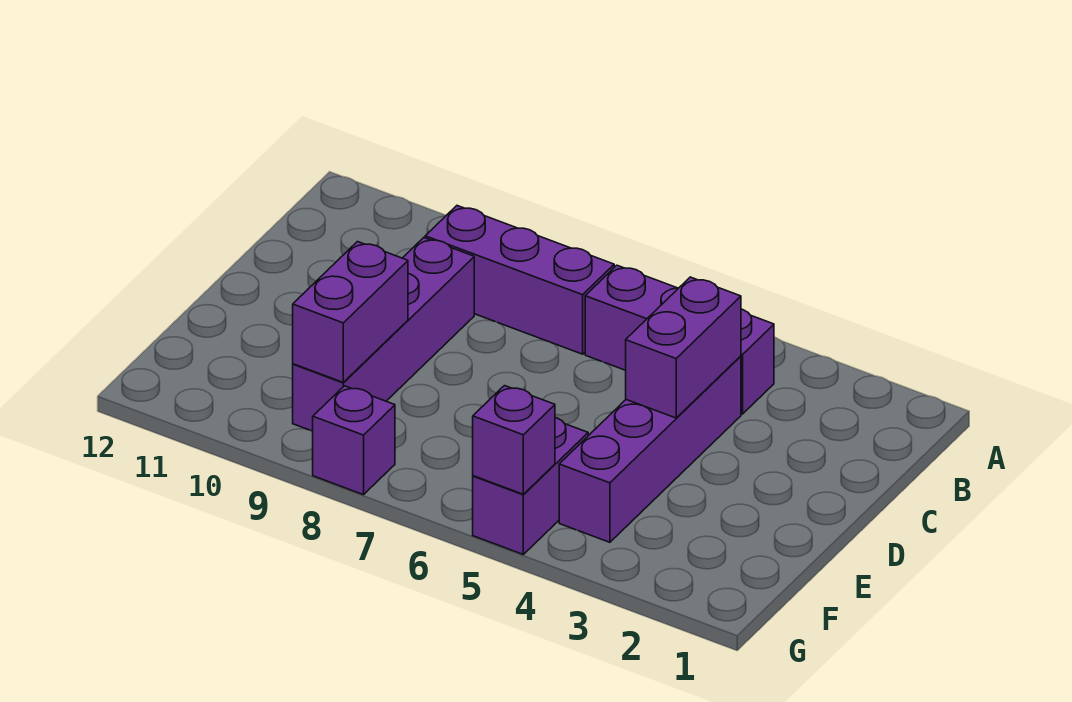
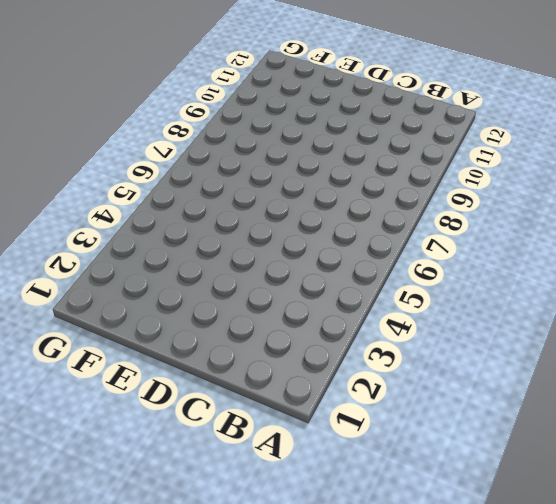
none -> purple brick B4:B6 level 1
none -> purple brick B7:B9 level 1

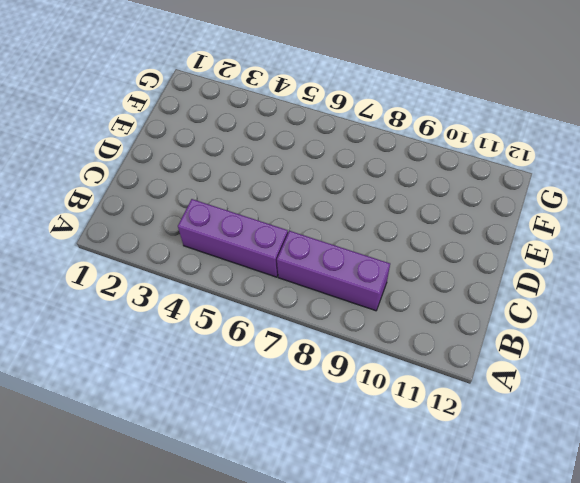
none -> purple brick C4:F4 level 1
none -> purple brick C9:F9 level 1

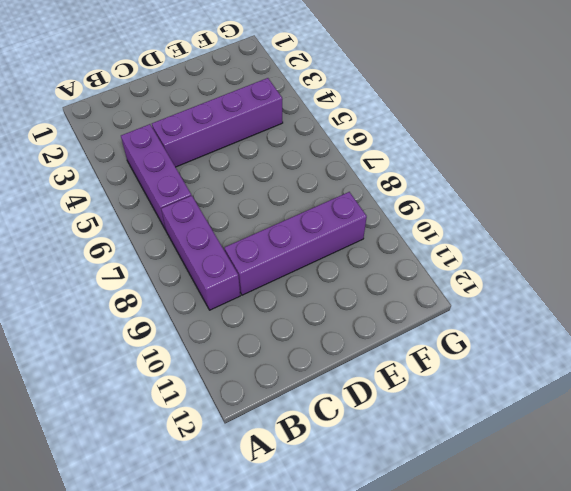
none -> purple brick F5:G5 level 1
none -> purple brick G8 level 1

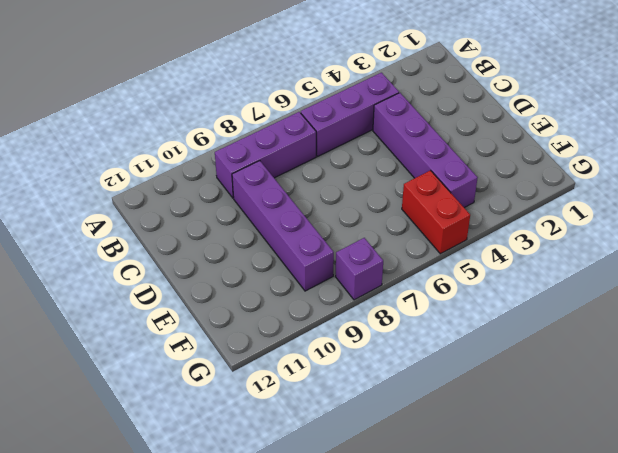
red brick F5:G5 level 1 -> purple brick F5:G5 level 1
none -> purple brick C4:D4 level 2
none -> purple brick E9:F9 level 2

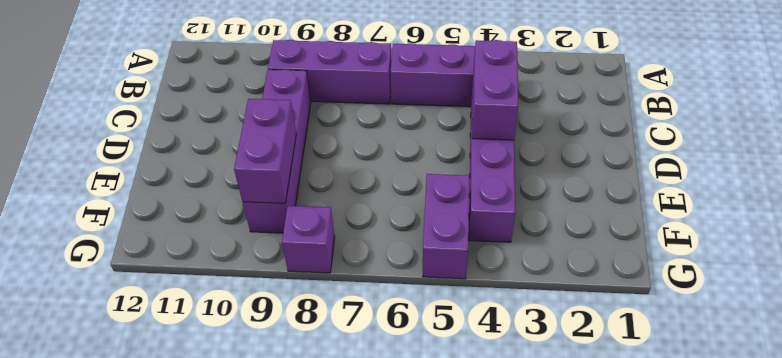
none -> purple brick G5 level 2

